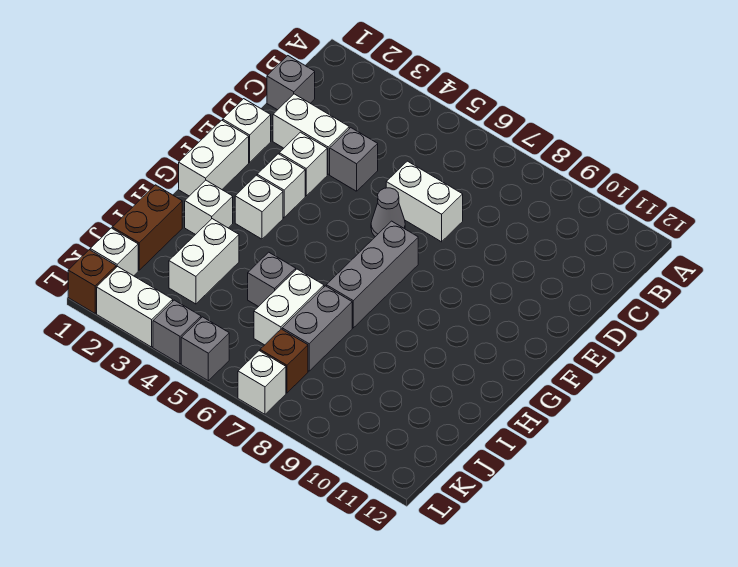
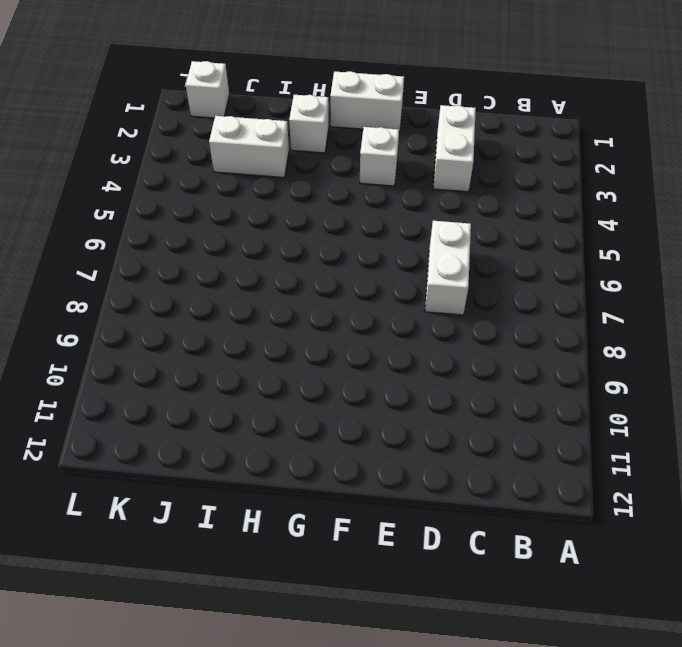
none -> grey brick C1 level 1
none -> grey brick D4 level 1
none -> white brick E1 level 1

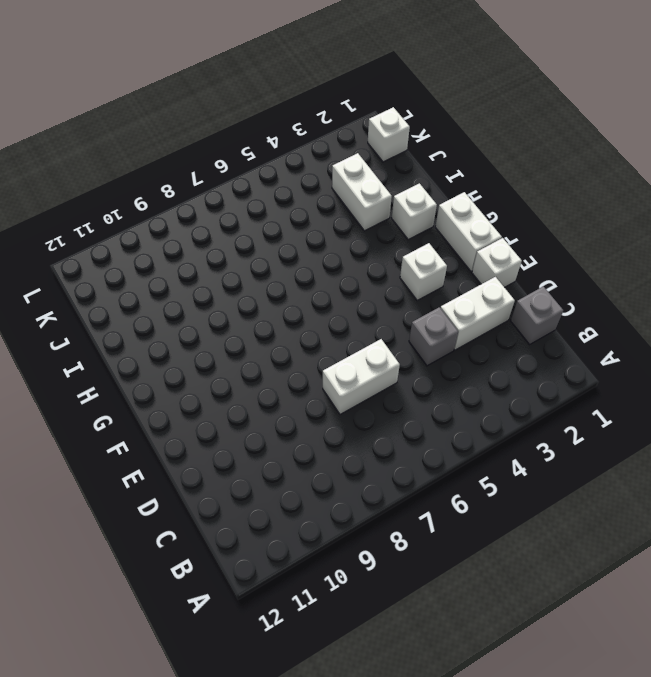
none -> white brick E3 level 1
none -> grey cone E6 level 1
none -> grey brick F7:H7 level 1

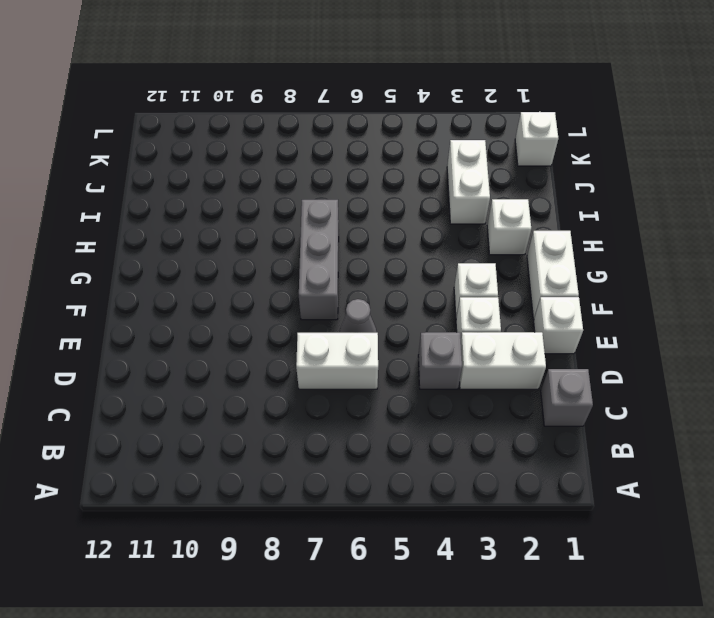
none -> white brick G3 level 1
none -> brown brick I1:J1 level 1
none -> grey brick I5 level 1

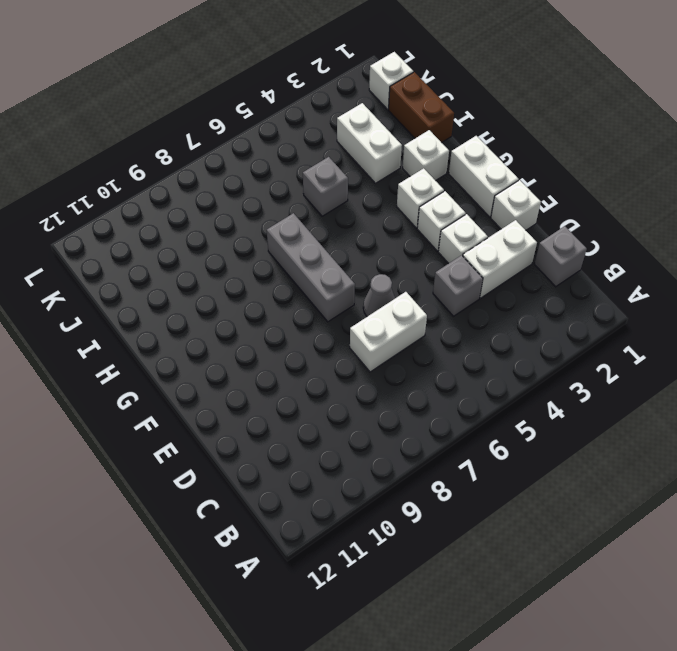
none -> white brick I6:J6 level 1
none -> grey brick I7:J7 level 1
none -> brown brick K7 level 1

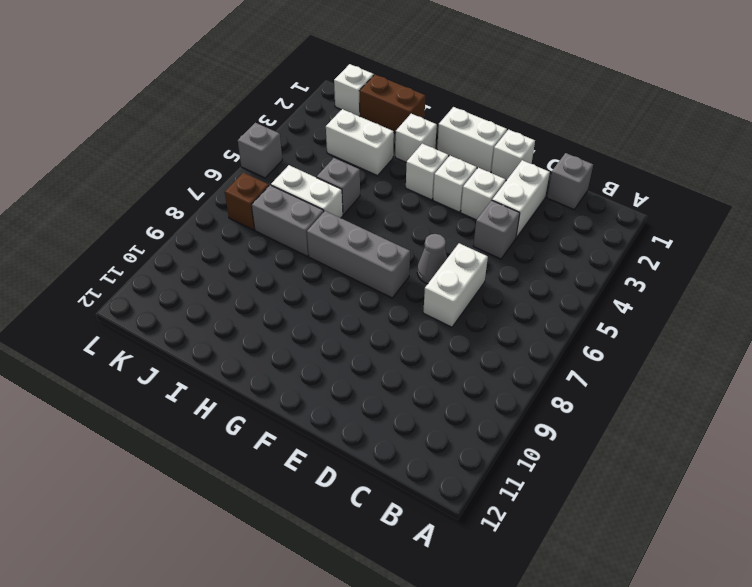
none -> brown brick L1 level 1
none -> white brick L2:L3 level 1
none -> grey brick L4 level 1

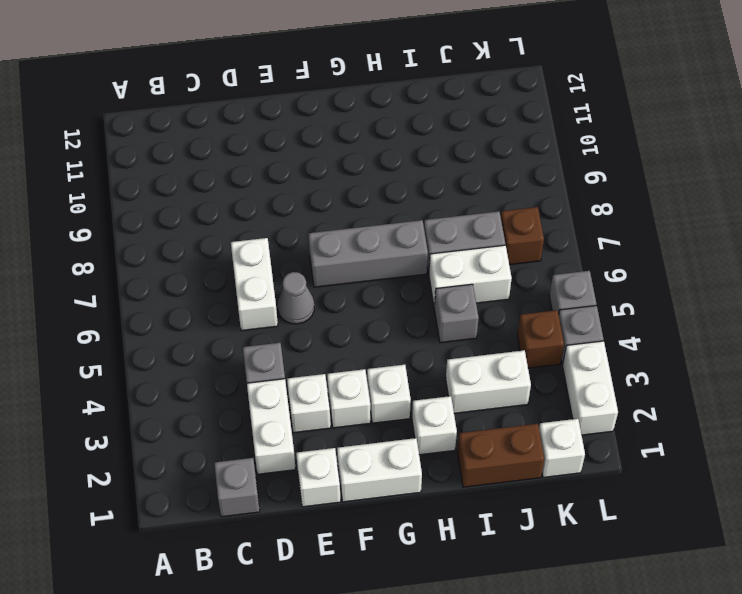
brown brick K4 level 1 -> brown brick L1 level 1
none -> white brick L7 level 1

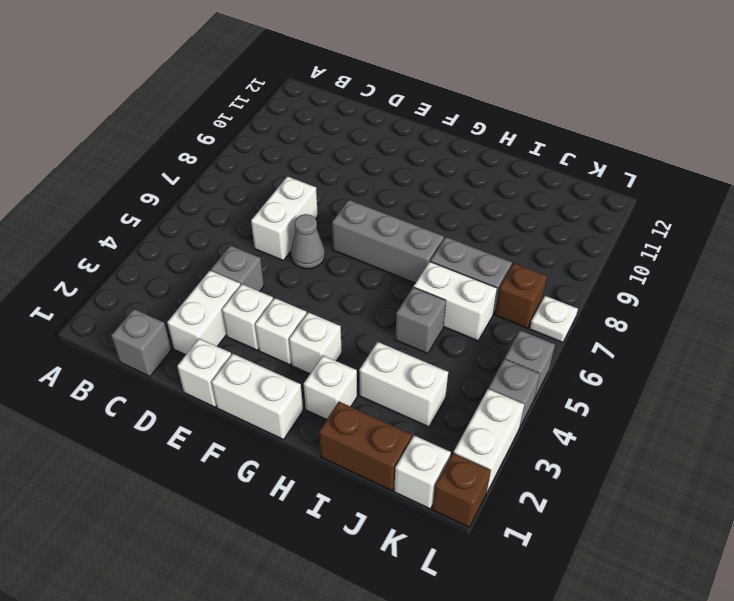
white plate L7 level 1 -> white brick L7 level 1

